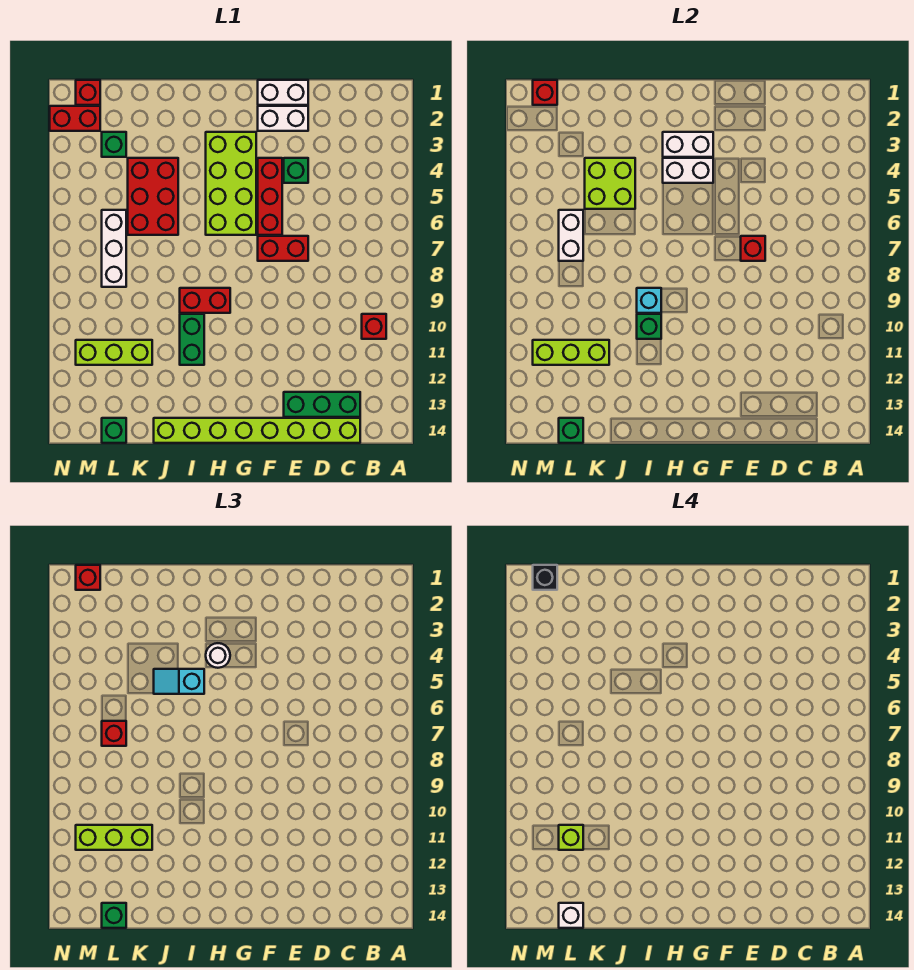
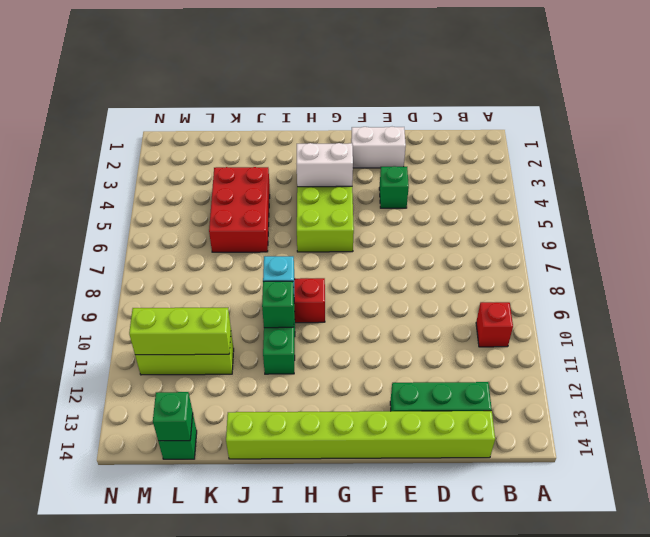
none -> white brick E1:F1 level 1
none -> red brick E7:F7 level 1
none -> red brick F4:F6 level 1
none -> green brick L3 level 1

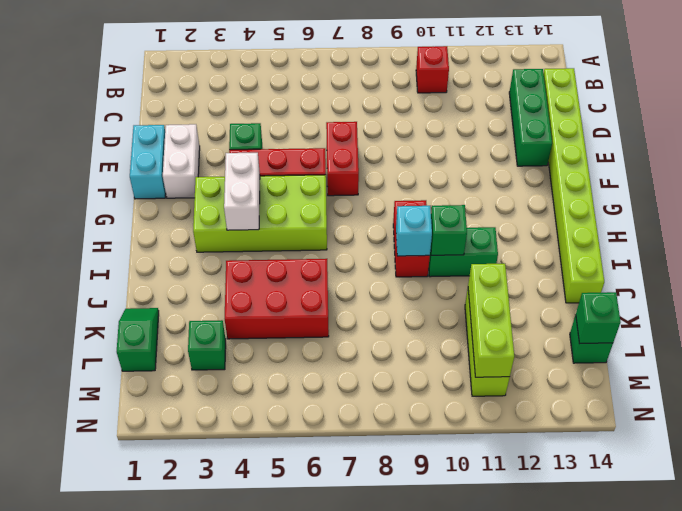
cyan brick E1:F1 level 1 -> white brick E1:F1 level 1
green slope K1:L1 level 1 top L -> none
none -> white brick L6:L8 level 1
none -> red brick M1 level 1
none -> red brick M2:N2 level 1
none -> red brick E7 level 2

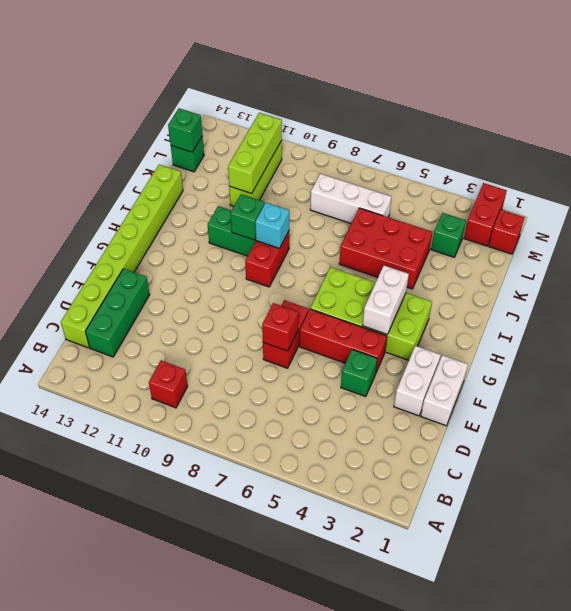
none -> white brick G3:H3 level 2
none -> lime brick J4:K5 level 2
none -> white brick L6:L7 level 2
none -> red brick M1 level 2

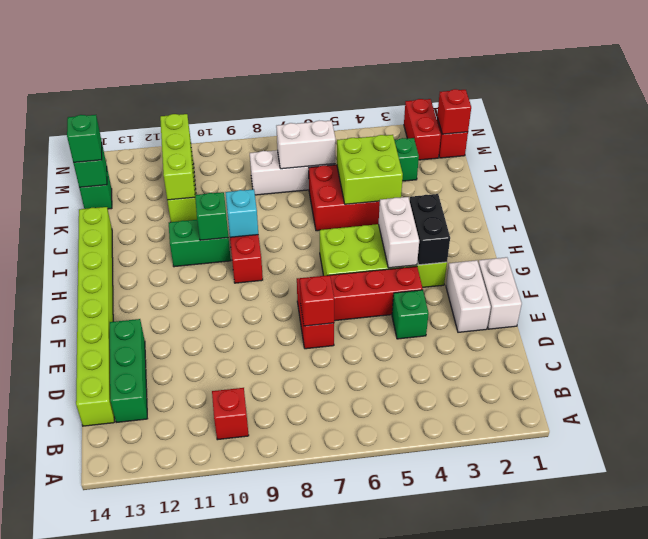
black brick G3:H3 level 2 -> white brick G3:H3 level 2
none -> white round brick H4 level 3
none -> cyan slope I5:J5 level 3 top I
none -> lime brick K11:M11 level 3
none -> red brick L7 level 3

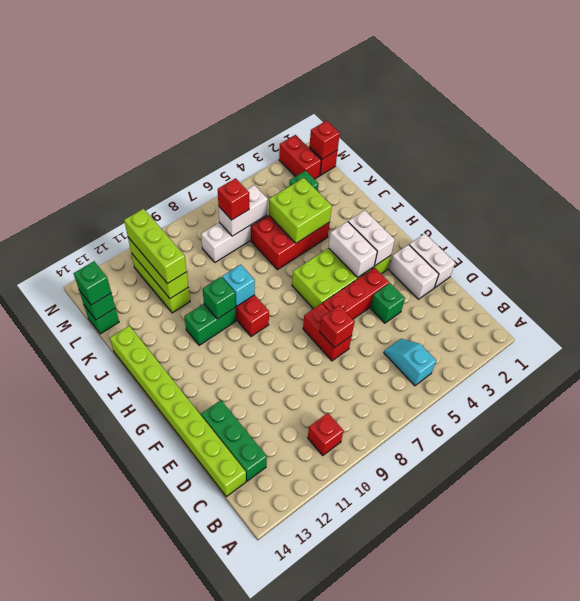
cyan slope B5:C5 level 1 top B -> cyan slope I5:J5 level 3 top I
none -> white round brick H4 level 3
none -> red brick M1 level 3
none -> lime brick L11 level 4
none -> white brick L14 level 4

